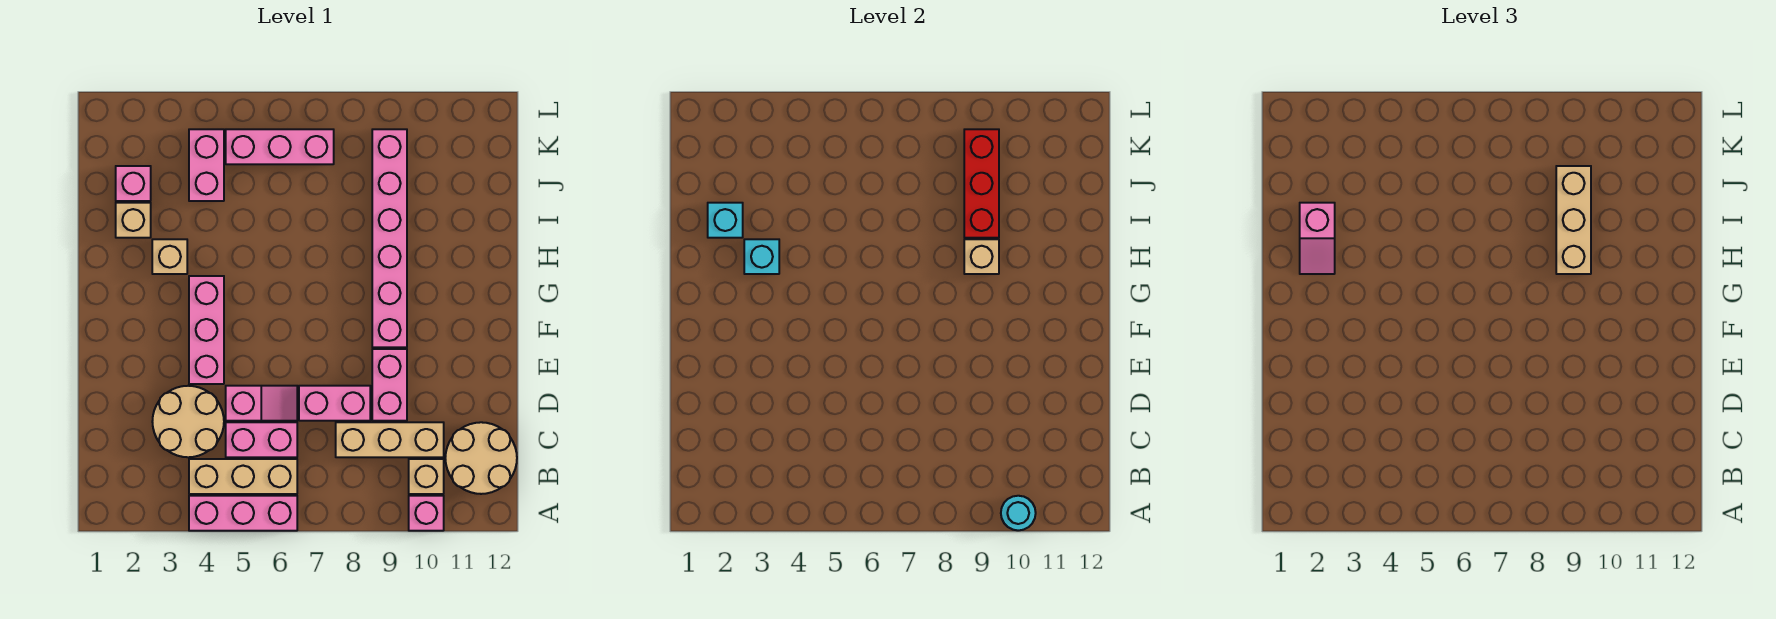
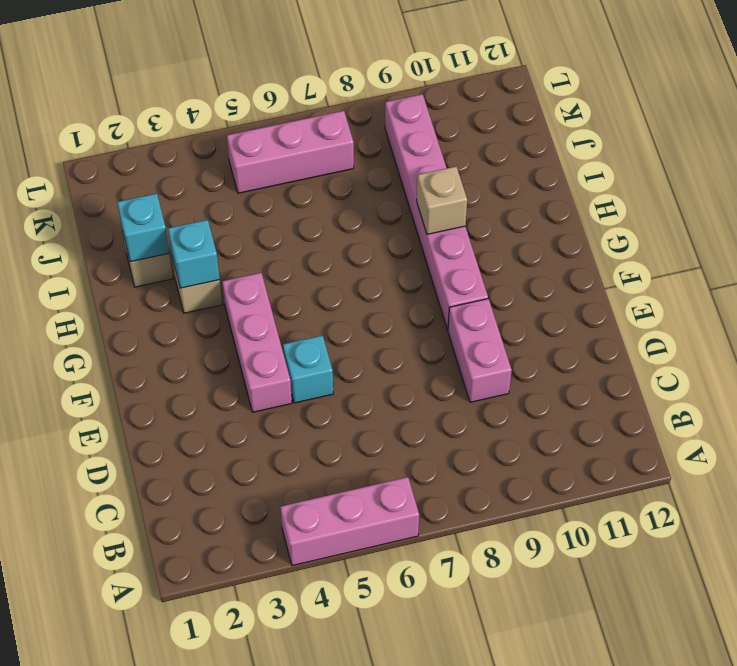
cyan brick E5 level 1 -> none
none -> pink brick A10 level 1
none -> tan brick B4:B6 level 1
none -> tan brick B10 level 1

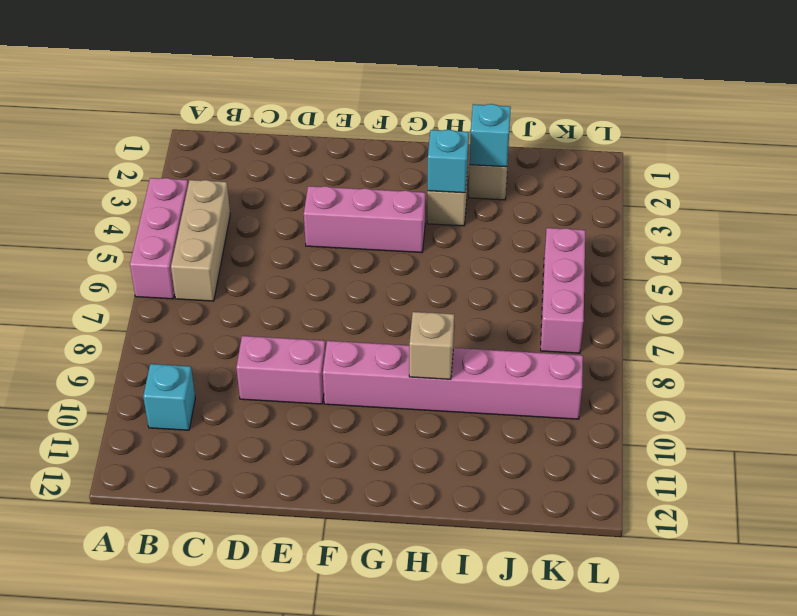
cyan brick B10 level 1 -> tan brick B10 level 1
none -> pink brick A10 level 1
none -> tan round brick B11:C12 level 1
none -> tan round brick C3:D4 level 1

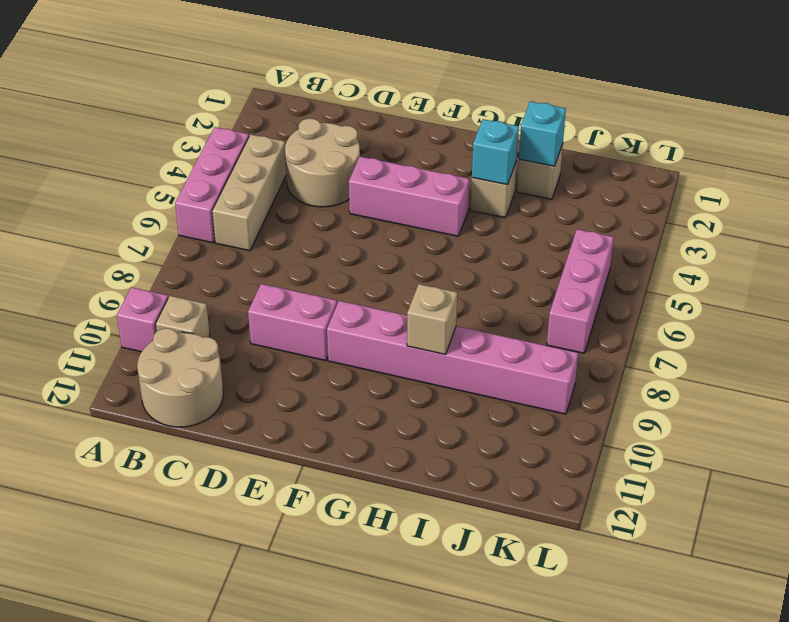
none -> pink brick C5:C6 level 1
none -> tan brick C8:C10 level 1
none -> pink slope D5:D6 level 1 top 5

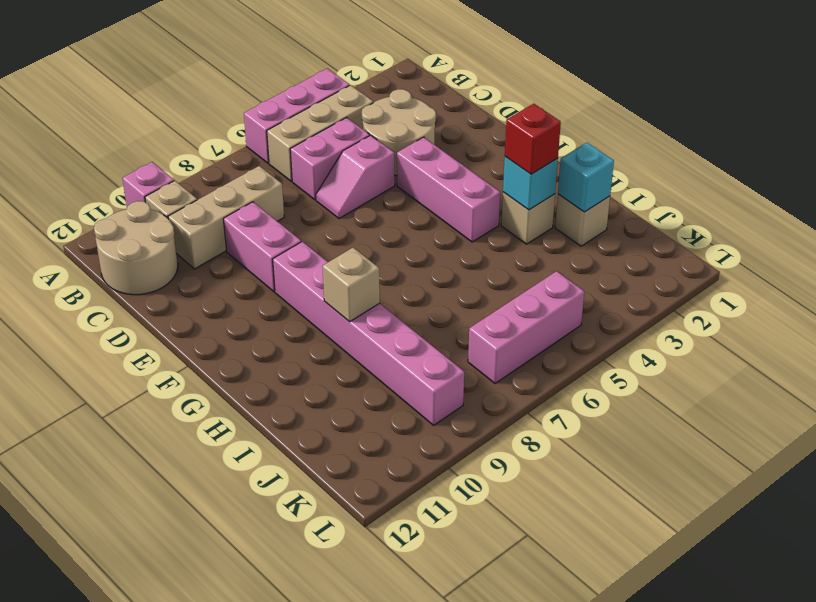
red brick H3 level 3 -> none
none -> pink brick D7:D8 level 1
none -> pink brick J2 level 1
none -> pink brick J4:K4 level 1

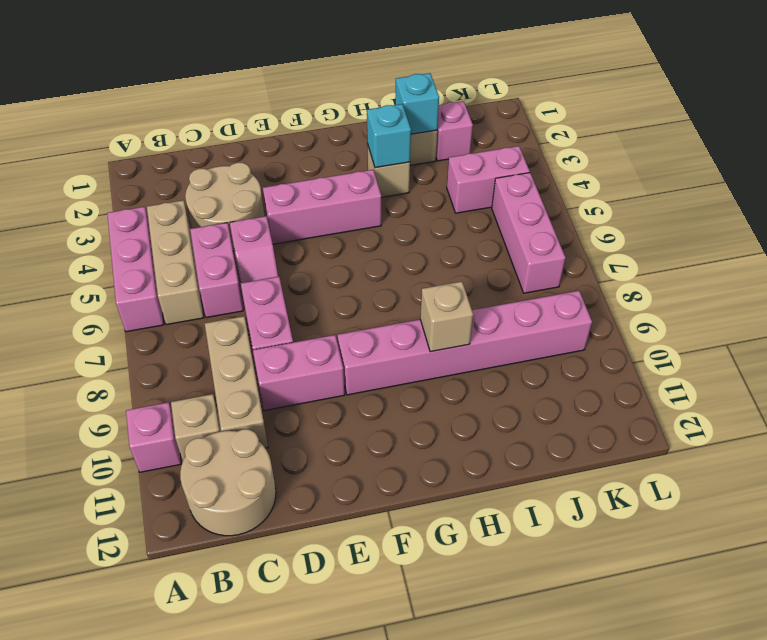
none -> cyan round brick A10 level 2
none -> red brick I9:K9 level 2
none -> pink slope H2:I2 level 3 top I

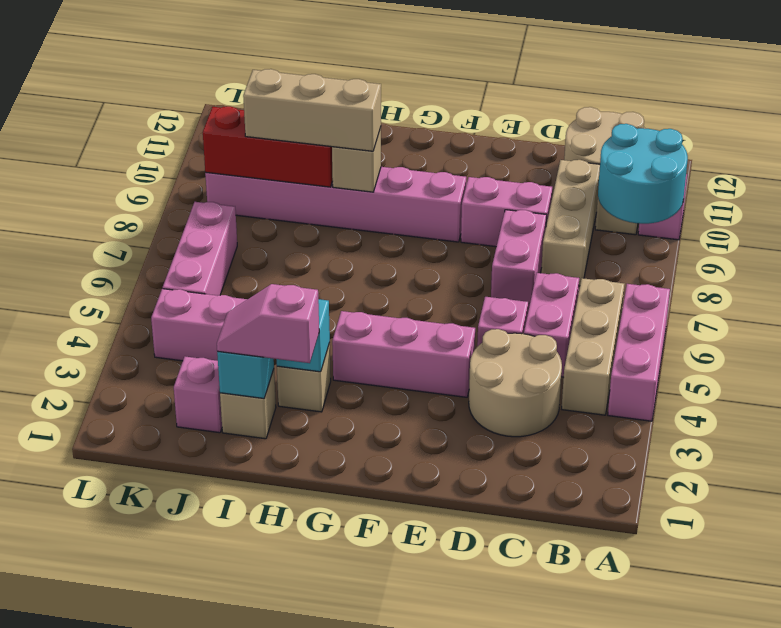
cyan round brick A9:B10 level 2 -> cyan round brick A10 level 2
pink slope H2:I2 level 3 top H -> pink slope H2:I2 level 3 top I

